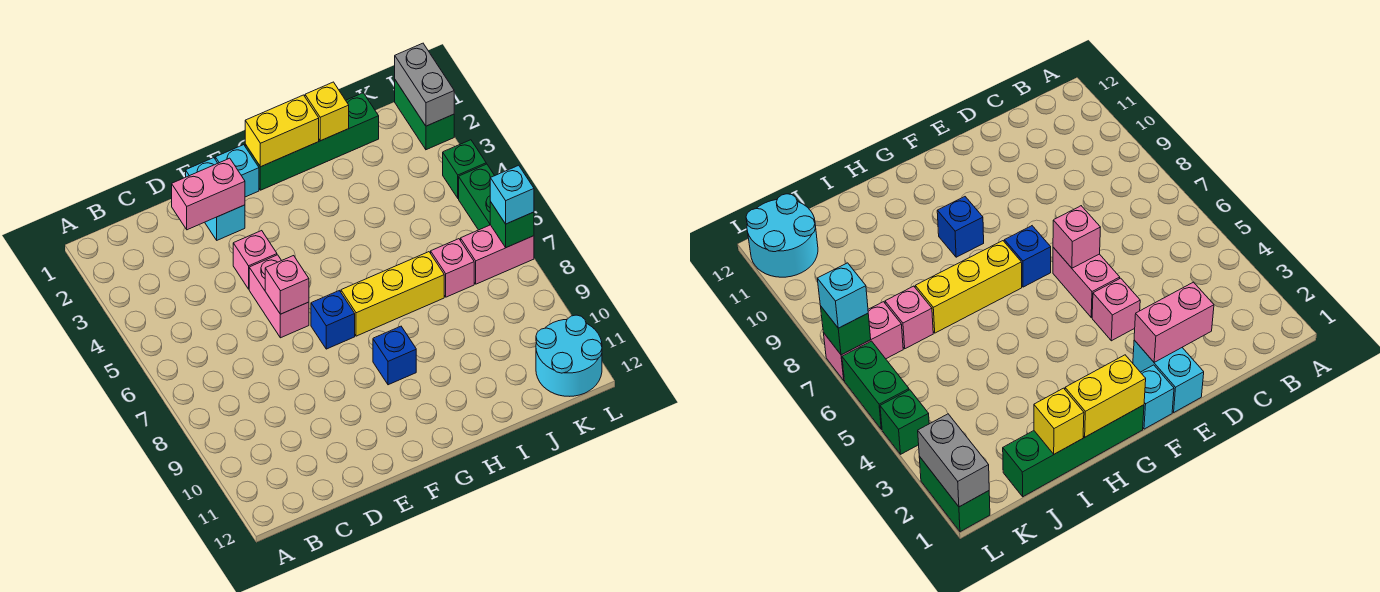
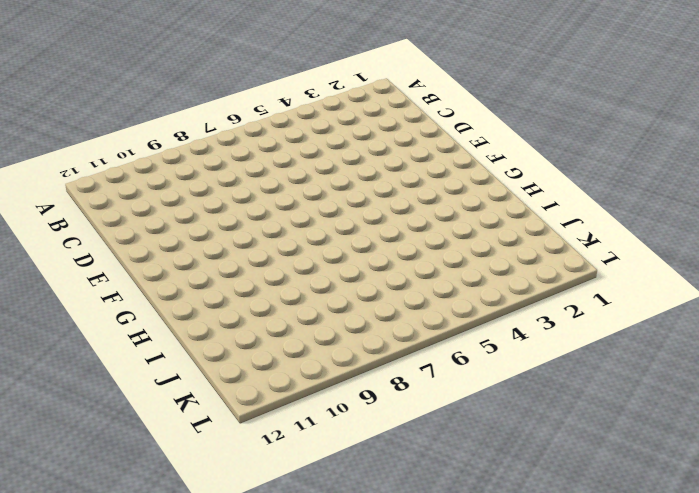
none -> cyan brick E1:E2 level 1
none -> pink brick E4 level 1
none -> pink brick E5:E6 level 1

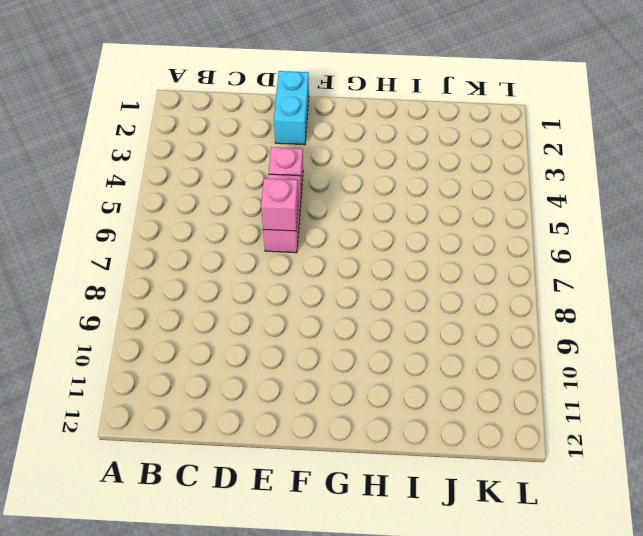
none -> cyan brick F1 level 1
none -> blue brick F7 level 1
none -> green brick G1:J1 level 1

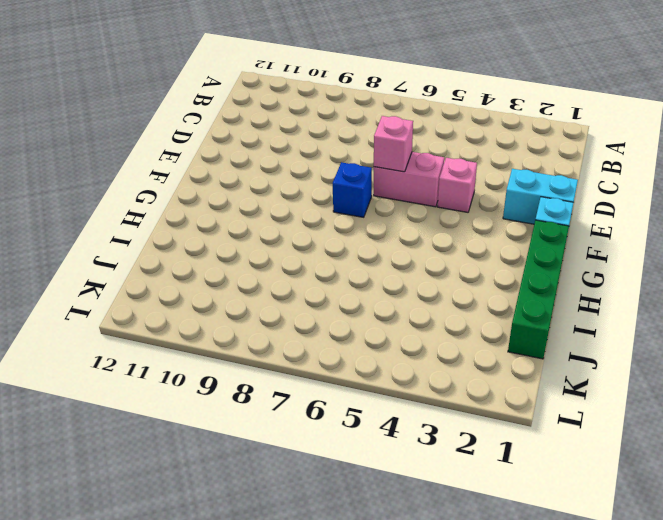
none -> yellow brick G7:I7 level 1
none -> blue brick G9 level 1
none -> pink brick J7 level 1

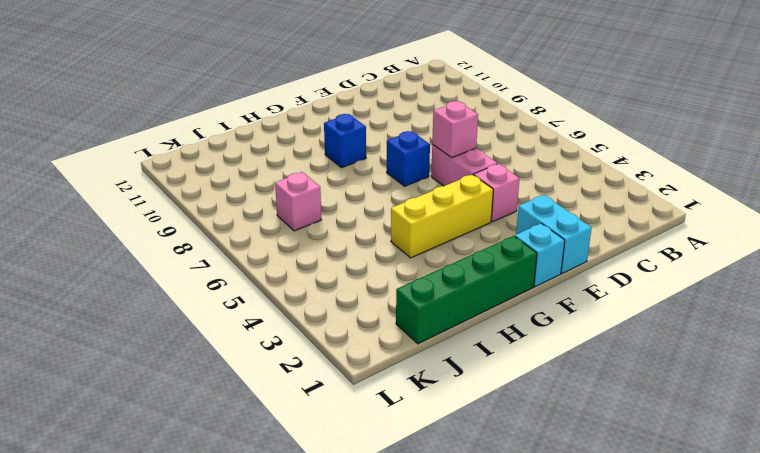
yellow brick F4:H4 level 1 -> yellow brick G7:I7 level 1
none -> pink brick K7:L7 level 1
none -> cyan round brick K11:L12 level 1
none -> green brick L1:L2 level 1

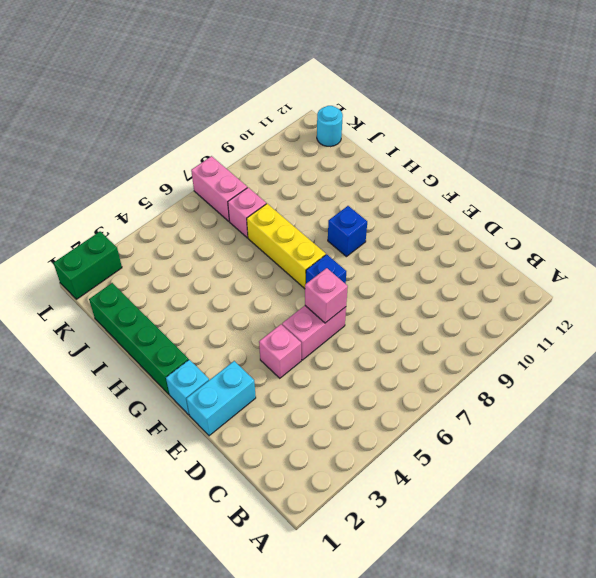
cyan round brick K12 level 1 -> cyan round brick K11:L12 level 1
none -> green brick L4 level 1
none -> green brick L5:L6 level 1
none -> pink brick D2:E2 level 2

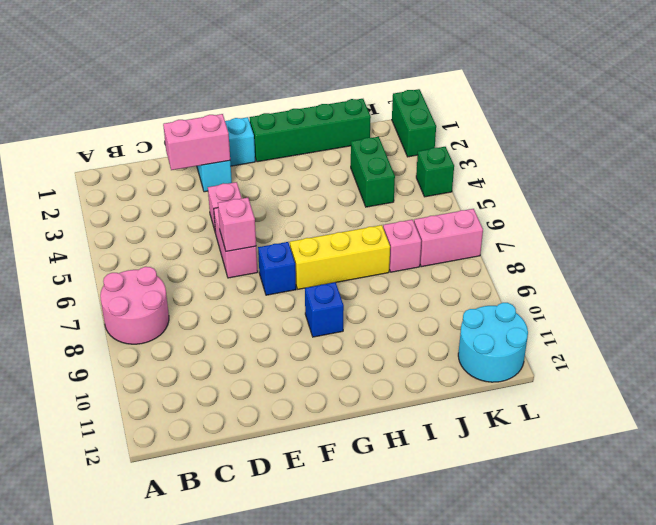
pink round brick A7:B8 level 1 -> none
green brick J3:J4 level 1 -> green brick L5:L6 level 1
none -> yellow brick G1:H1 level 2
none -> yellow brick I1 level 2
none -> grey brick L1:L2 level 2

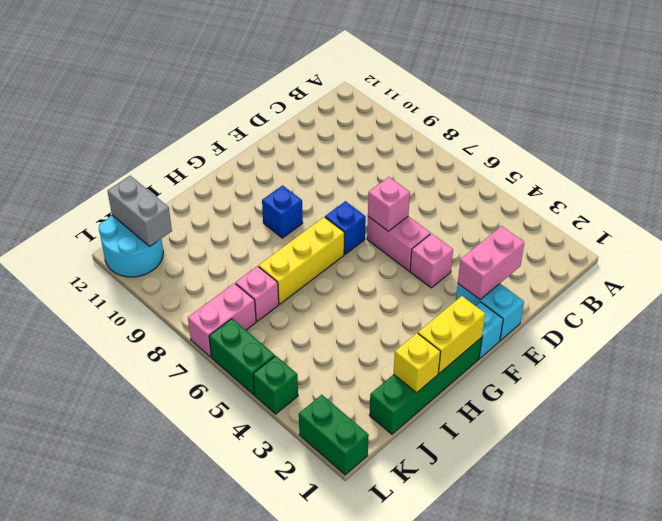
grey brick K11:K12 level 2 -> grey brick L1:L2 level 2
none -> green brick L7 level 2
none -> cyan brick L7 level 3

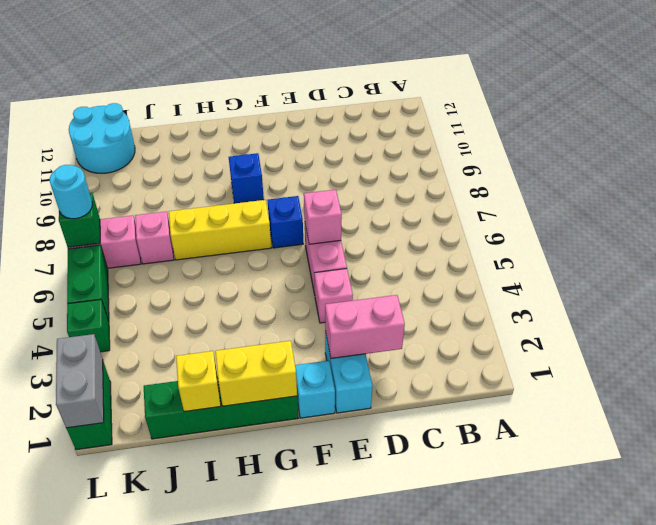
cyan round brick L7 level 3 -> cyan brick L7 level 3

